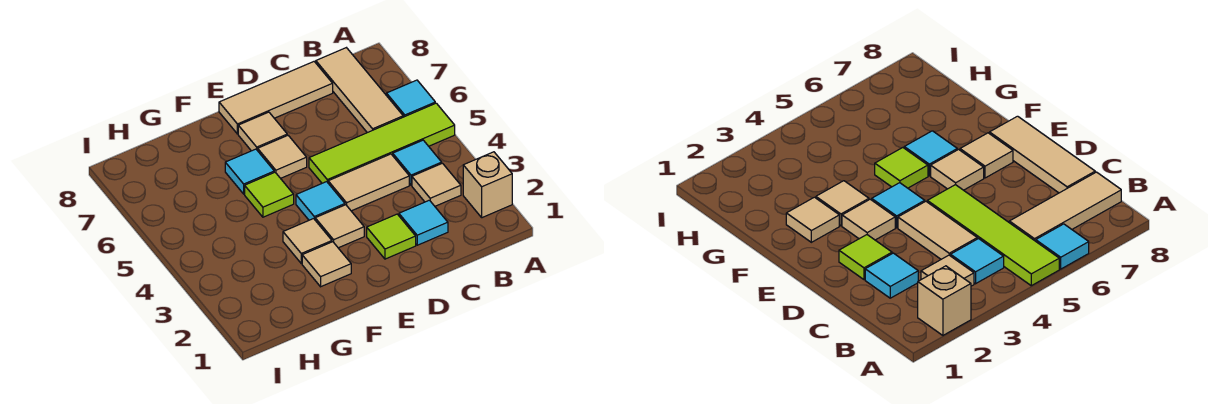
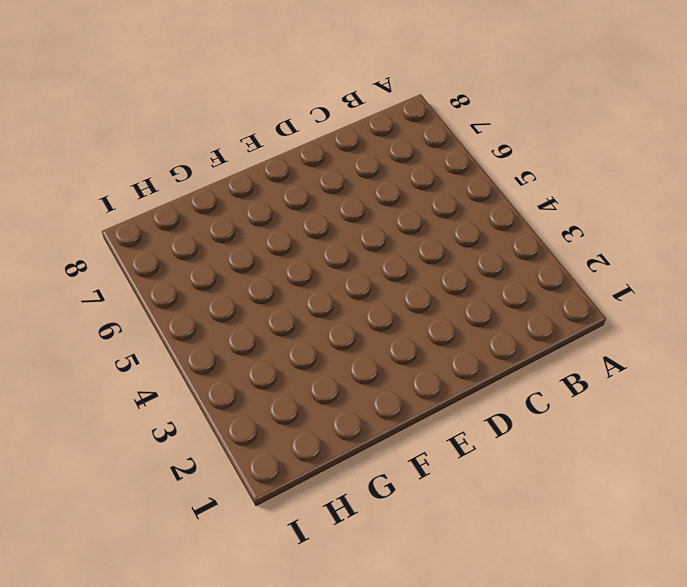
none -> tan brick A2 level 1
none -> lime tile A5:D5 level 1
none -> cyan tile A6 level 1

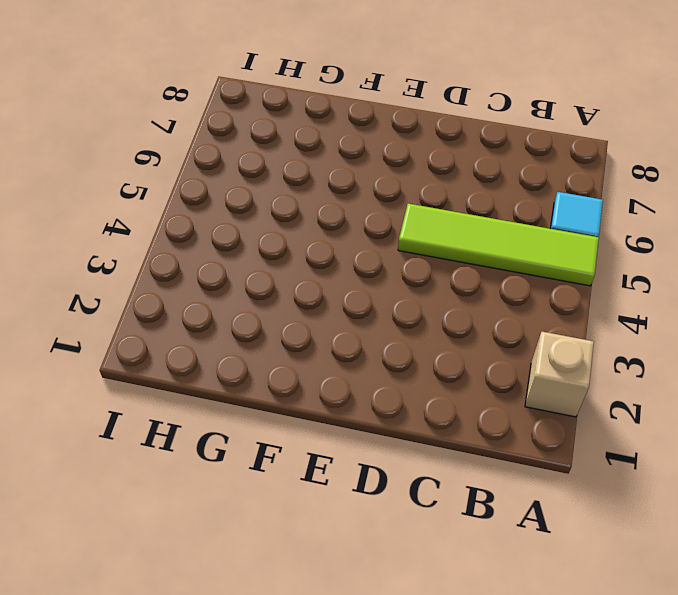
none -> tan tile B3 level 1
none -> cyan tile B4 level 1
none -> tan tile B6:B8 level 1

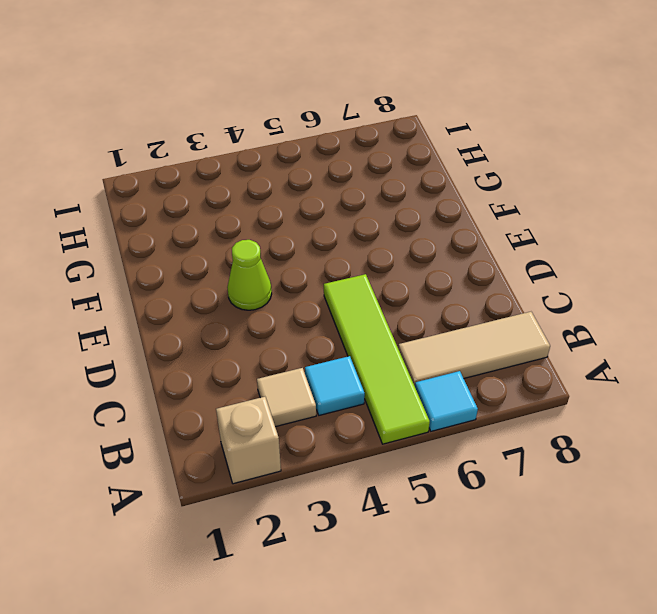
lime cone E3 level 1 -> tan tile E3 level 1
none -> cyan tile C2 level 1
none -> tan tile C4:D4 level 1
none -> tan tile C8:E8 level 1

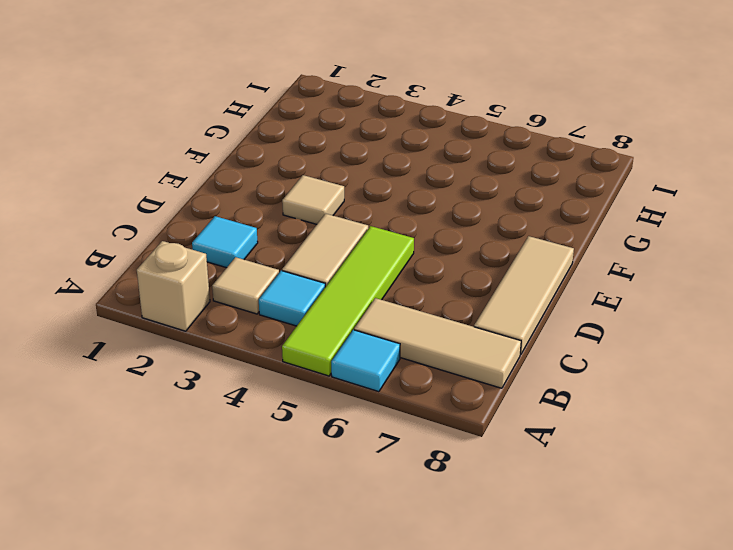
none -> lime tile D2 level 1
none -> cyan tile E4 level 1
none -> tan tile E6 level 1

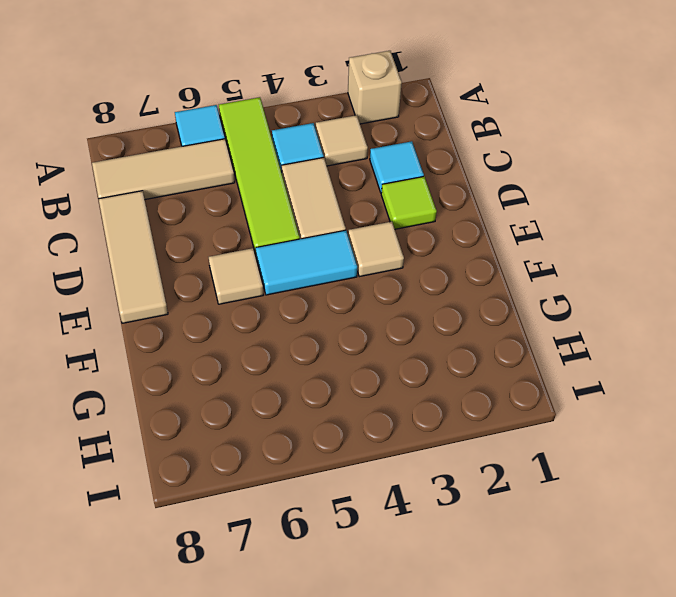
cyan tile E4:E5 level 1 -> cyan tile E4 level 1
none -> tan tile E7 level 1
none -> tan tile F2 level 1
none -> tan tile F3 level 1

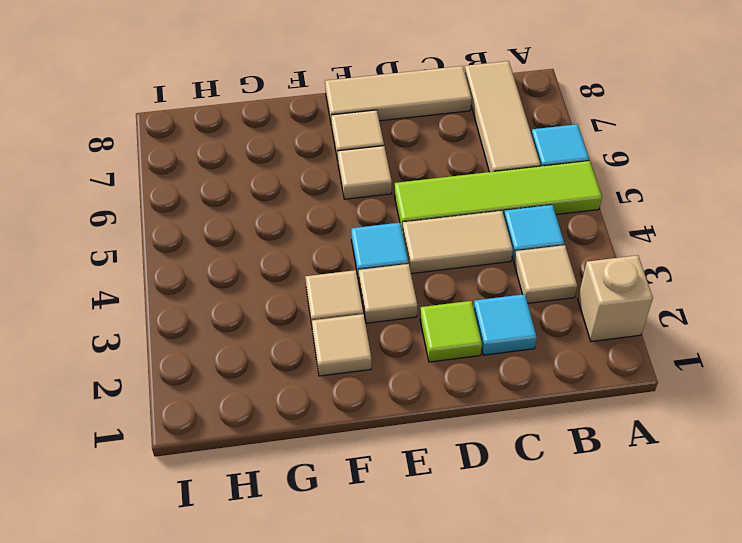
none -> lime tile F5 level 1
none -> cyan tile F6 level 1

